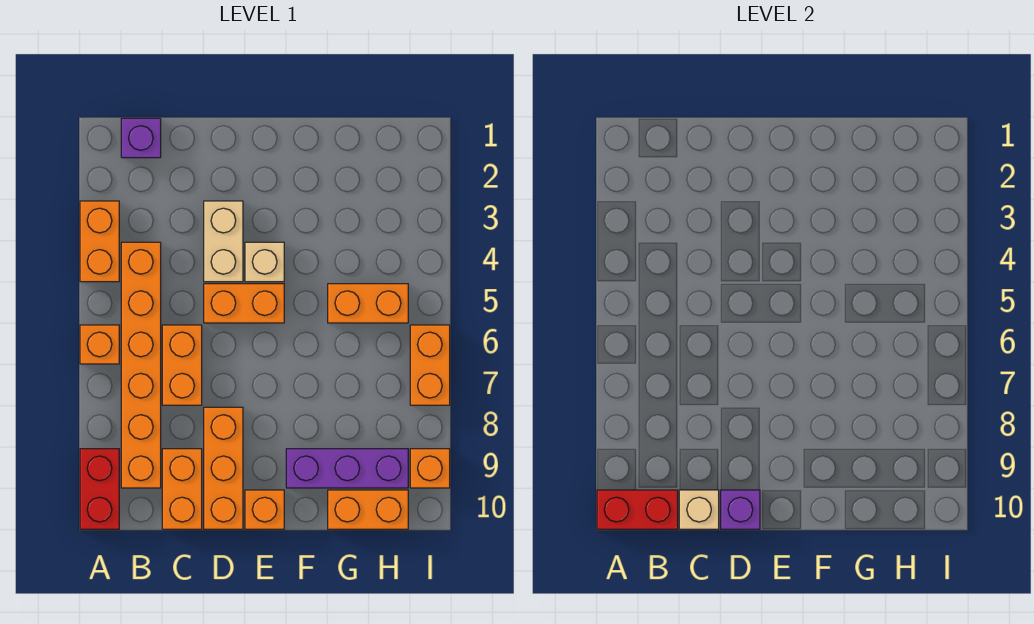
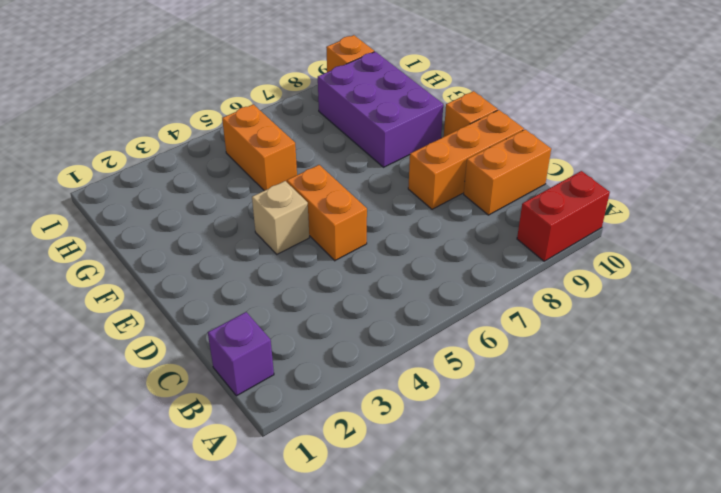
purple brick F8:H9 level 1 -> purple brick F9:H9 level 1
none -> orange brick A3:A4 level 1
none -> orange brick A6 level 1
none -> orange brick B4:B9 level 1

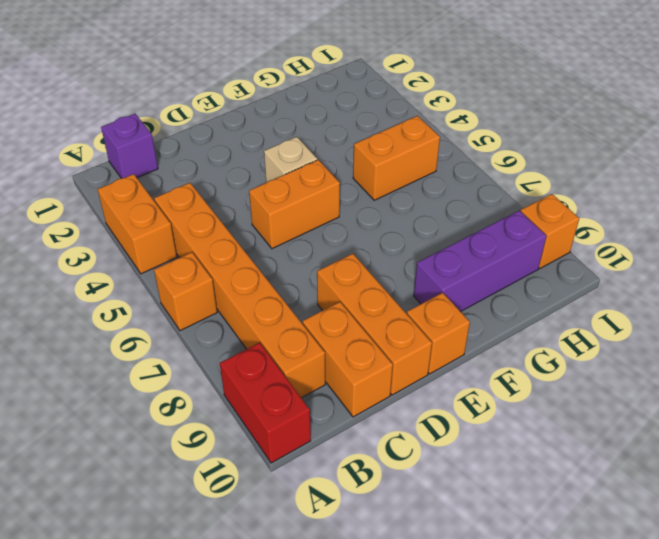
none -> orange brick C6:C7 level 1
none -> tan brick D3:D4 level 1
none -> orange brick G10:H10 level 1

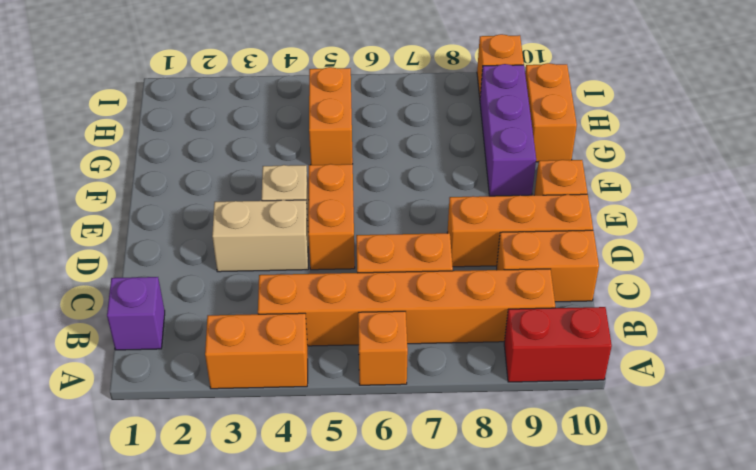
none -> orange brick I6:I7 level 1
none -> red brick A10:B10 level 2
none -> tan brick C10 level 2

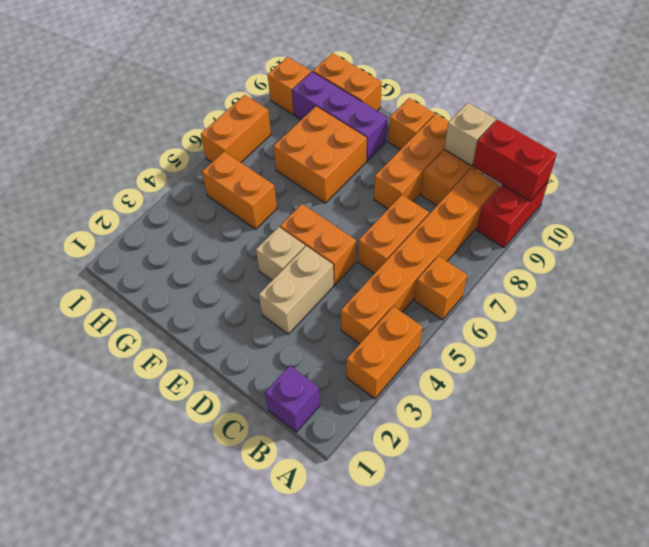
orange brick F7:G8 level 1 -> none
none -> purple brick D10 level 2

